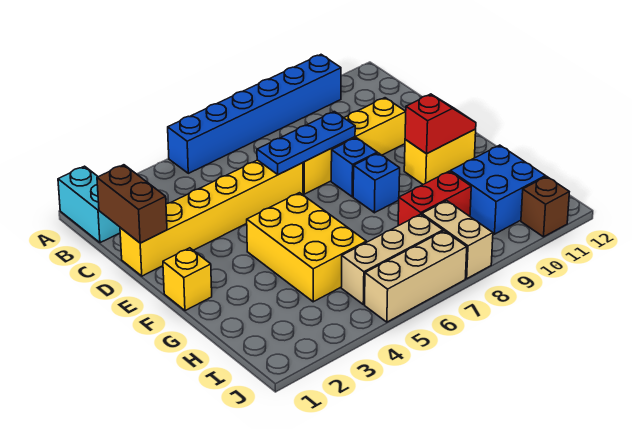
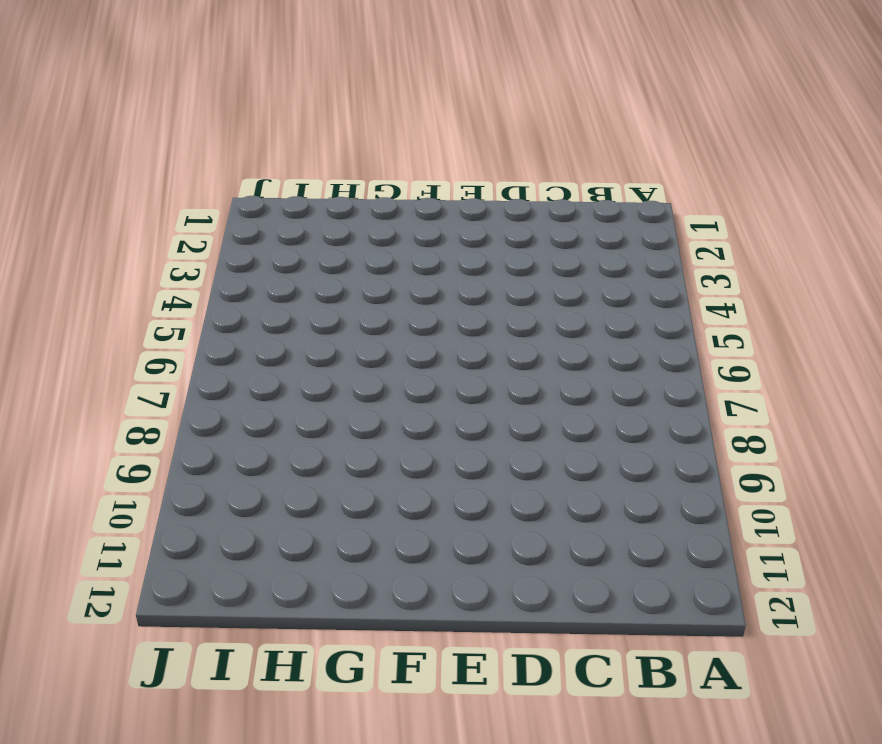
none -> cyan brick A1:B1 level 1
none -> blue brick A5:A10 level 1
none -> yellow brick D1:D6 level 1

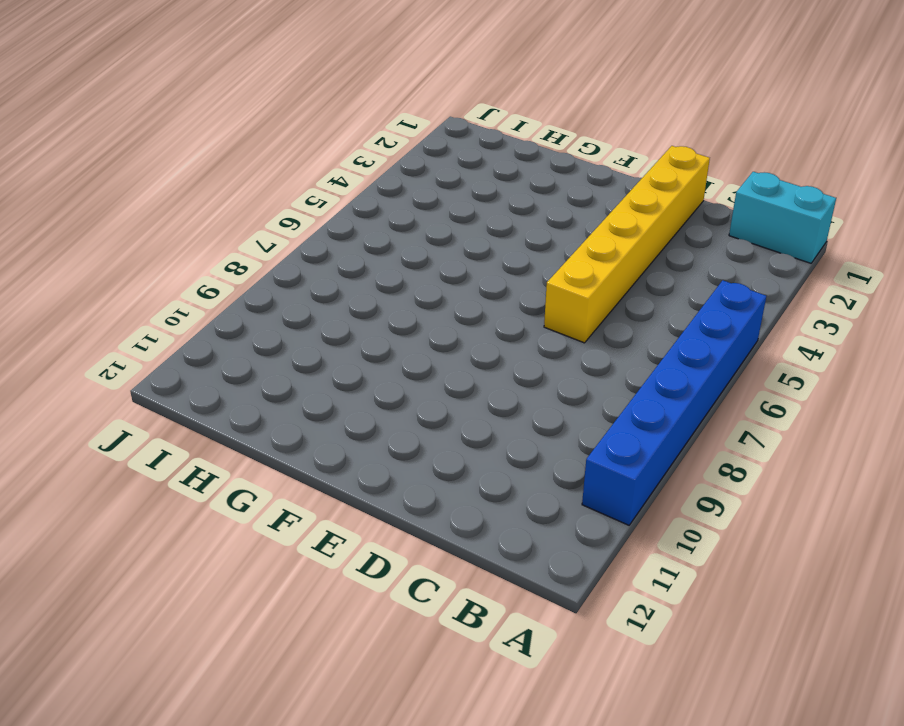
none -> yellow brick D7:D10 level 1
none -> blue brick E8 level 1
none -> yellow brick F1 level 1

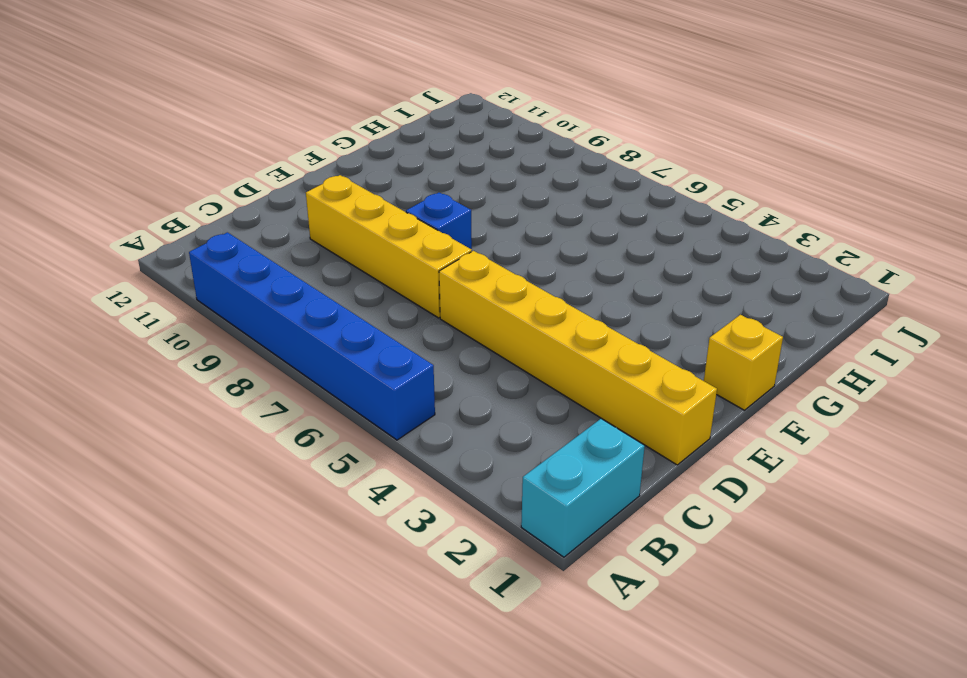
none -> yellow brick F4:H5 level 1
none -> blue brick F8 level 1
none -> yellow brick F10:F11 level 1

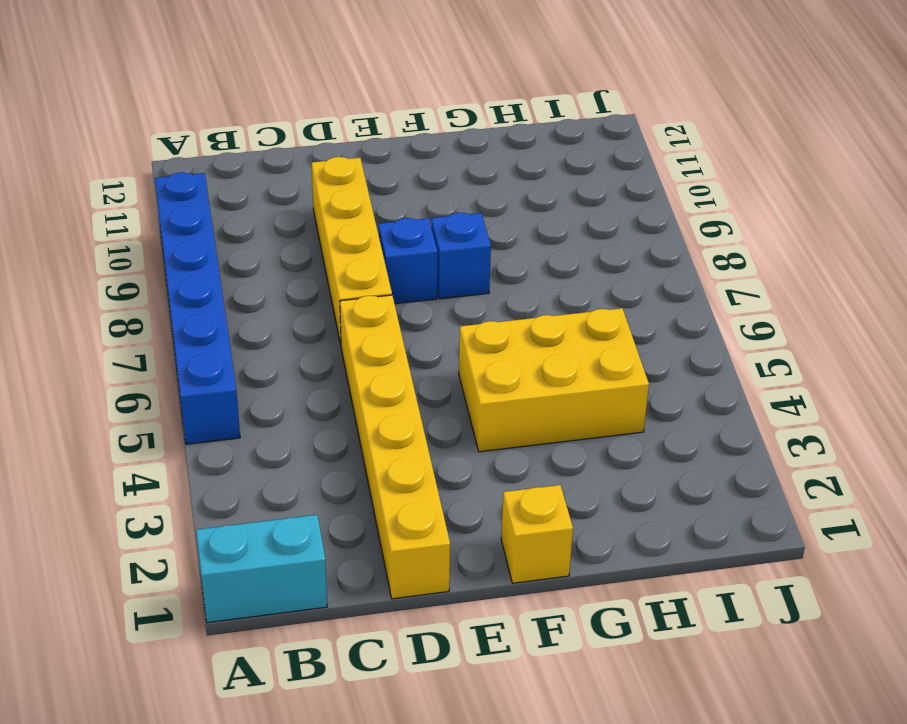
none -> yellow brick F10:F11 level 1
none -> red brick H8:H9 level 1
none -> blue brick H10:I11 level 1

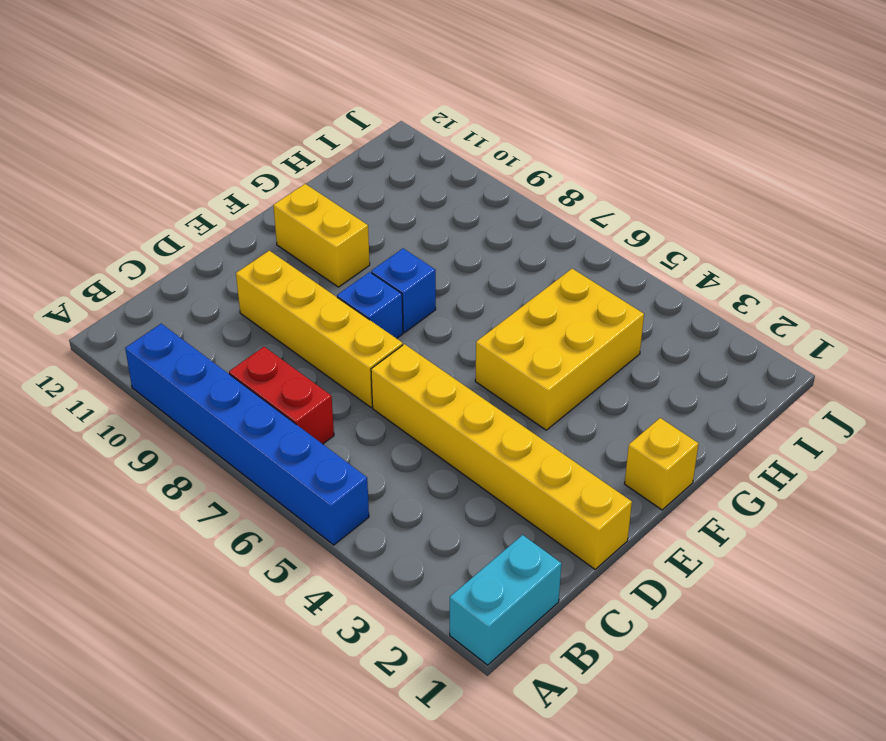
red brick B7:B8 level 1 -> red brick H8:H9 level 1
none -> blue brick H10:I11 level 1
none -> tan brick I5:I7 level 1
none -> tan brick I8:J8 level 1

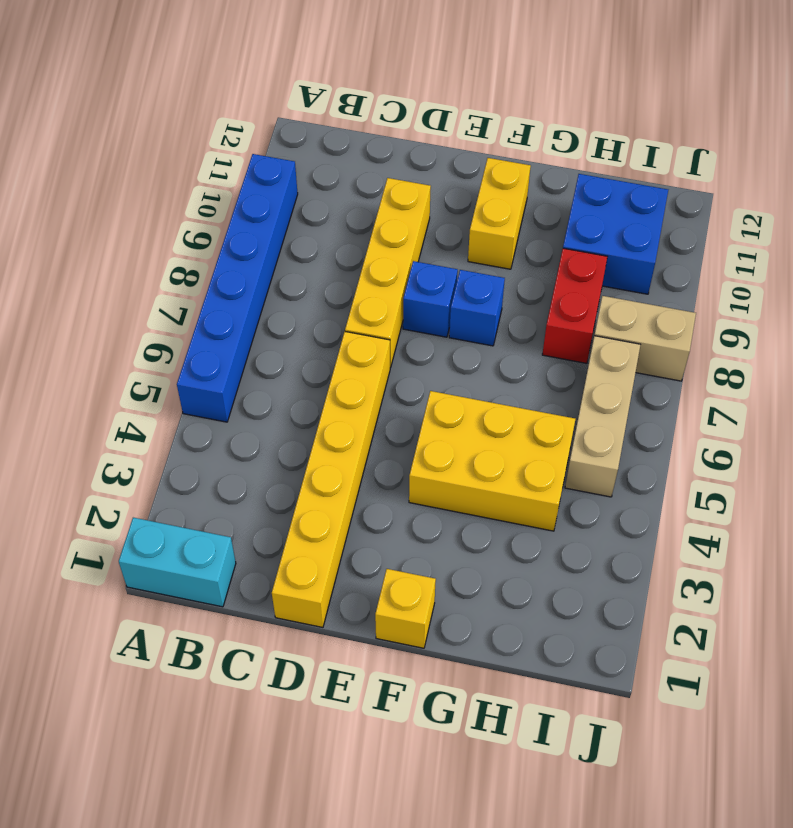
none -> tan brick J5:J7 level 1
none -> brown brick J11 level 1
none -> brown brick C1:D1 level 2

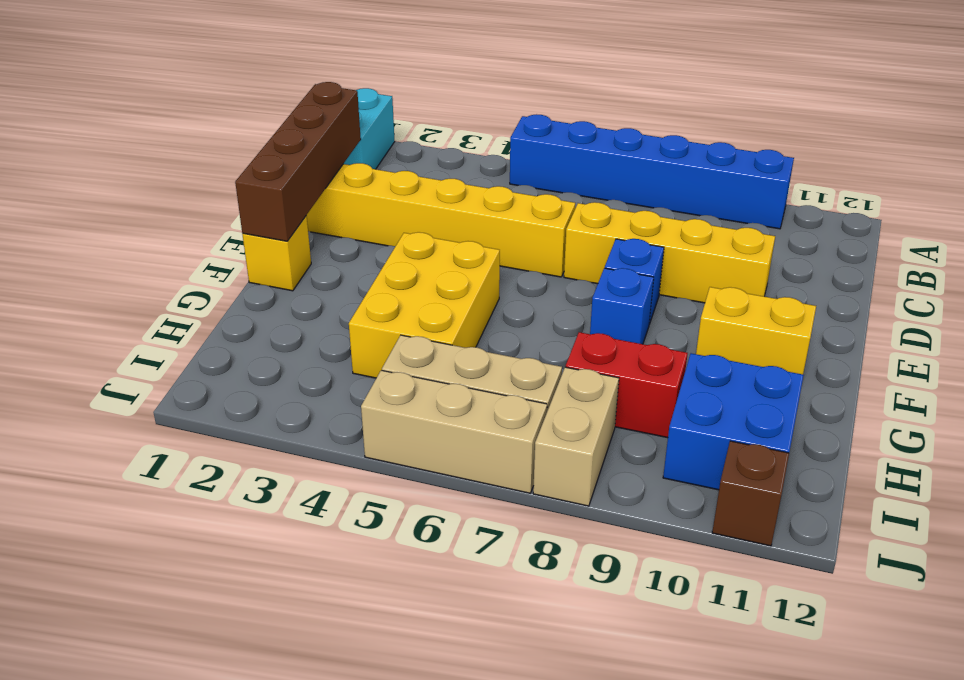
brown brick C1:F1 level 2 -> brown brick C1:D1 level 2
none -> blue plate D6:D8 level 2
none -> red slope F10:F11 level 2 top 10

